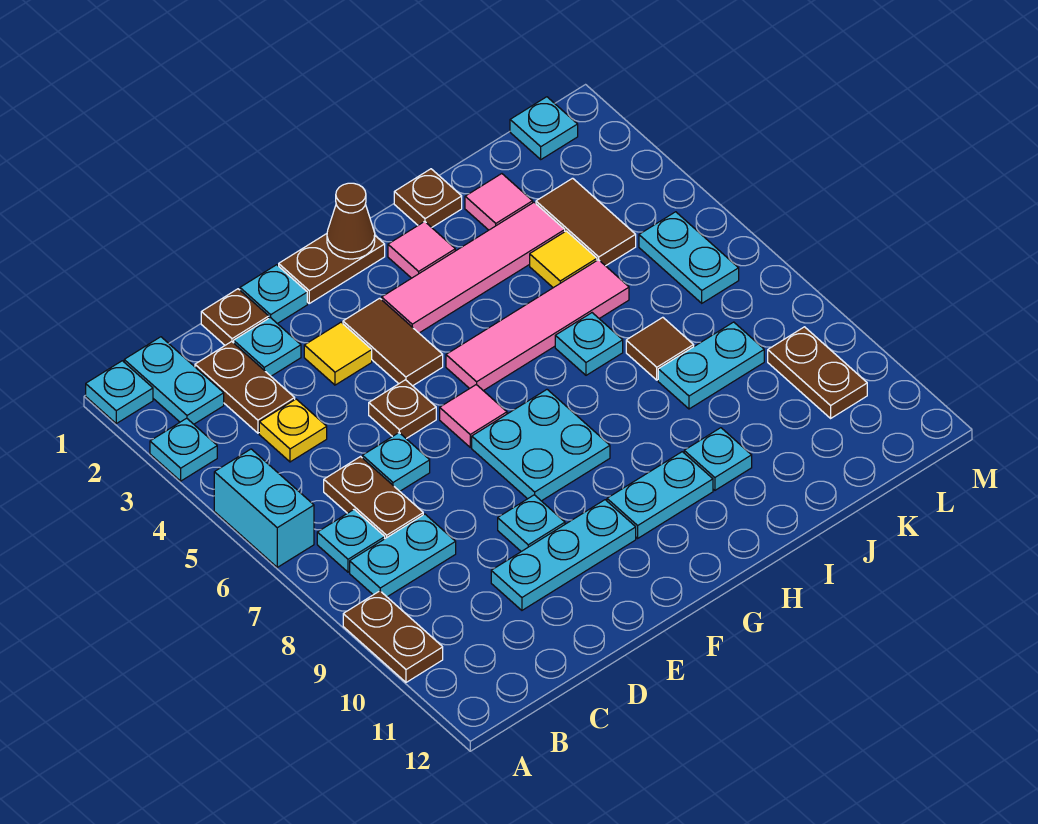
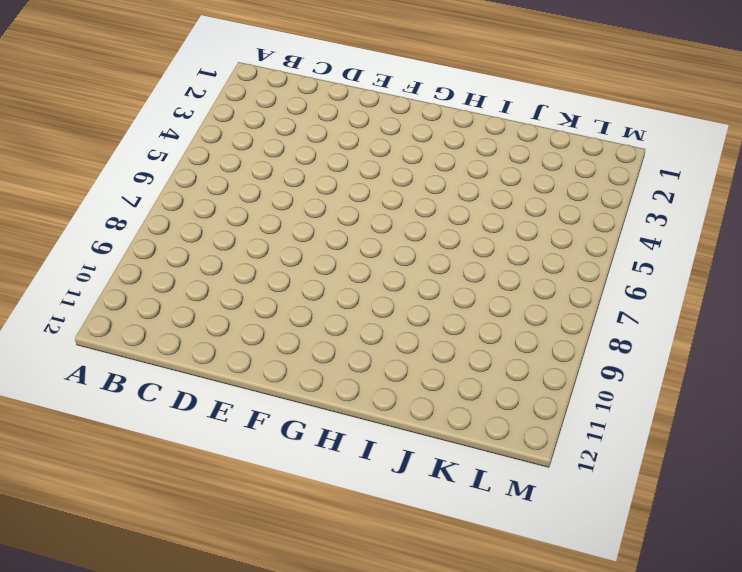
none -> cyan plate A1 level 1
none -> cyan plate A3 level 1
none -> cyan brick A5:A6 level 1
none -> brown plate A9:A10 level 1

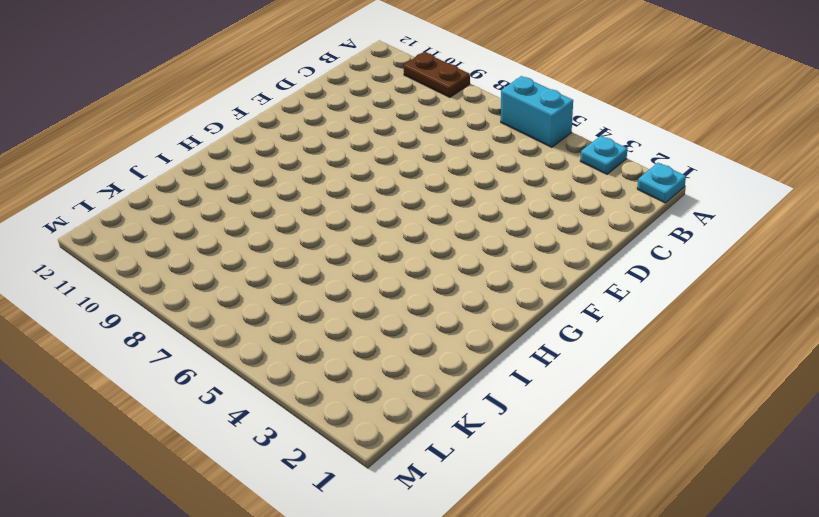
none -> cyan plate B1:B2 level 1
none -> cyan plate B7 level 1
none -> cyan plate B8:C8 level 1
none -> brown plate C2:C3 level 1

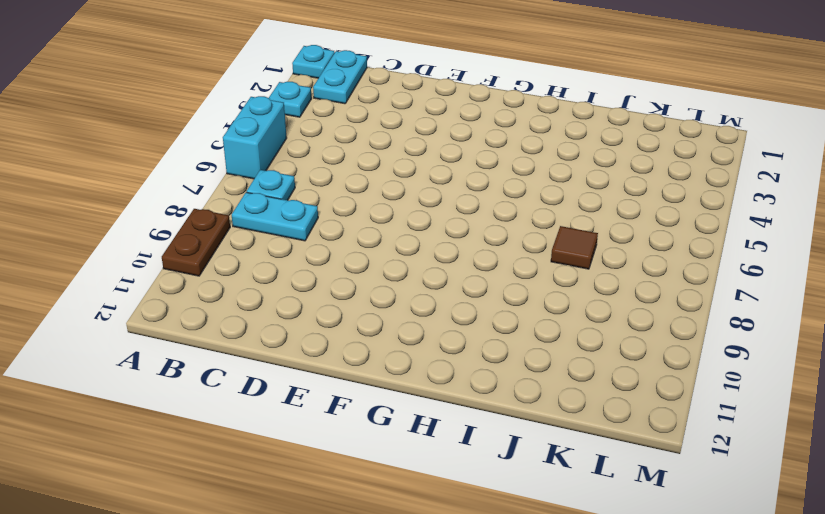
none -> brown plate C2:C3 level 1
none -> yellow plate C4 level 1
none -> brown plate C6:C7 level 1
none -> brown plate D1 level 1

